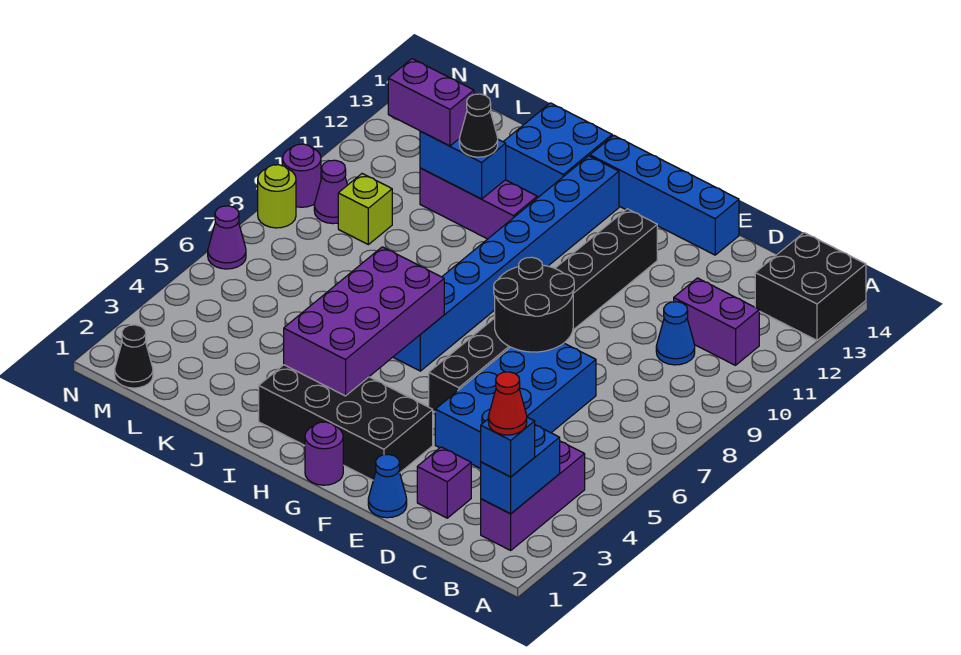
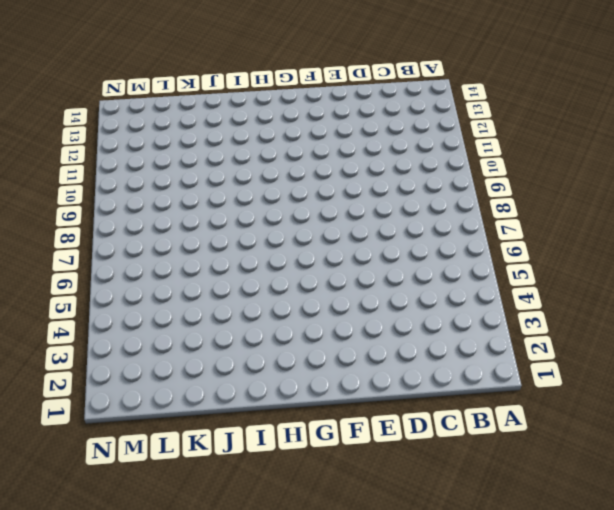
none -> black brick A13:B14 level 1
none -> purple brick B2:B4 level 1
none -> purple brick B11:C11 level 1

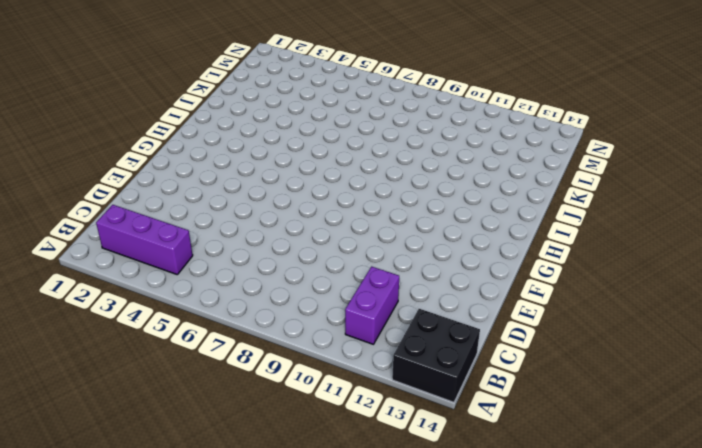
none -> blue cone C10 level 1
none -> purple brick D2 level 1
none -> blue brick D4:E7 level 1

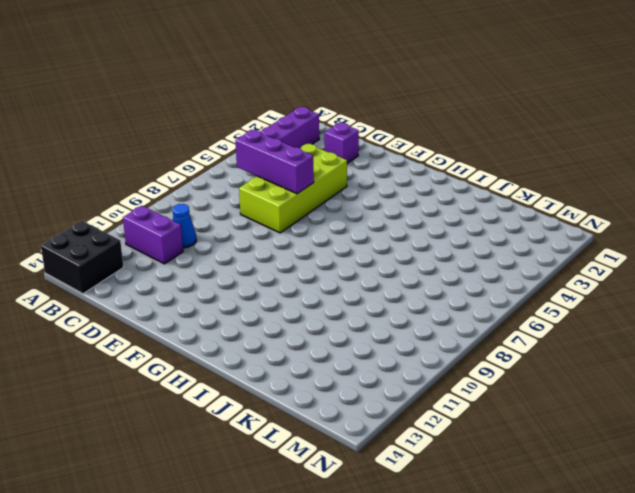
purple brick C6:E6 level 2 -> purple brick I11:K11 level 1
lime brick D4:E7 level 1 -> blue brick D4:E7 level 1
none -> blue cone E1 level 1
none -> blue brick E14:H14 level 1
none -> black brick F2:I3 level 1

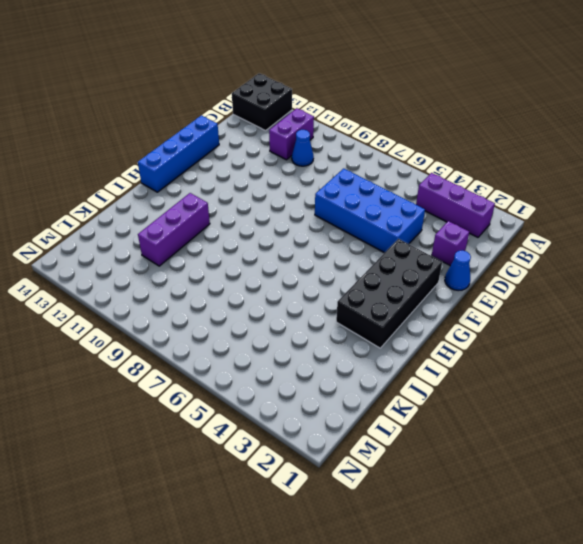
none -> black brick F5:F12 level 1
none -> purple round brick G1 level 1
none -> blue brick H6:H13 level 1

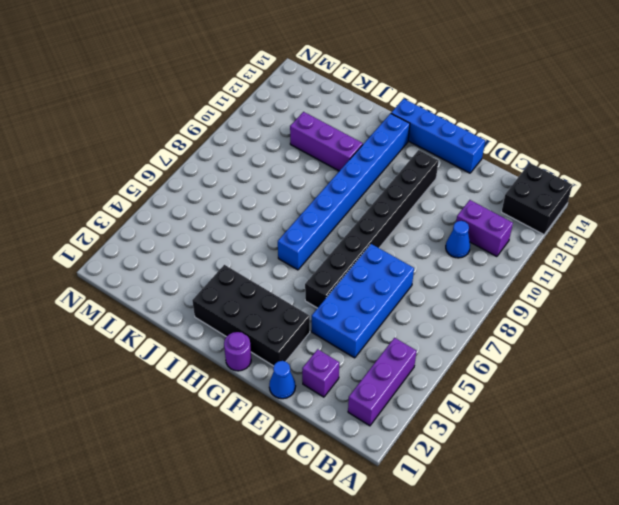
none -> blue brick I13:J14 level 1
none -> lime brick L9 level 1
none -> black cone M1 level 1

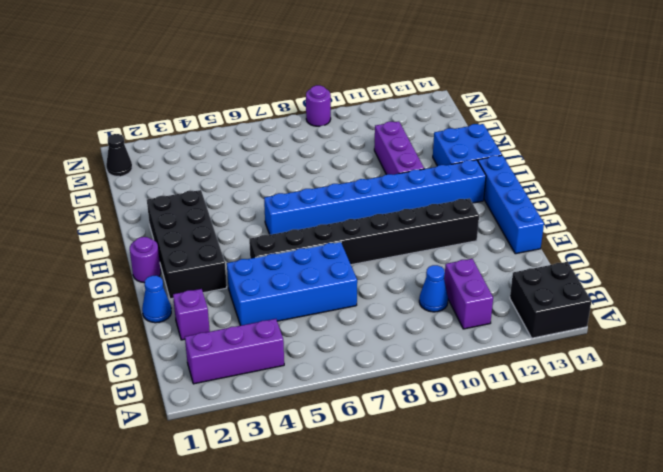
none -> lime brick L9 level 1
none -> purple cone M9 level 1
none -> purple cone N6 level 1

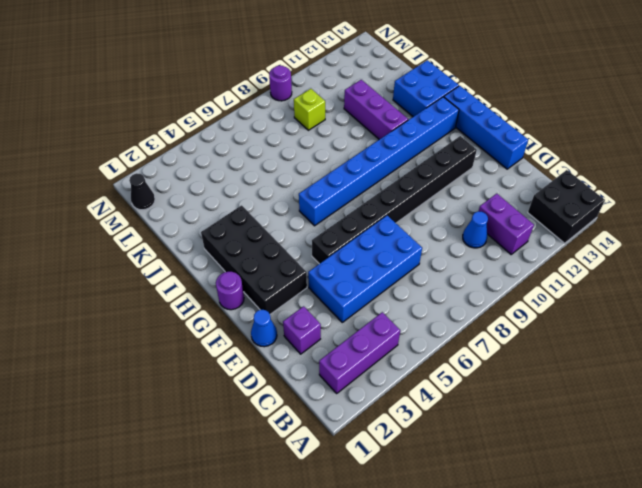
none -> purple cone M9 level 1
none -> purple cone N6 level 1
none -> lime round brick N8 level 1

